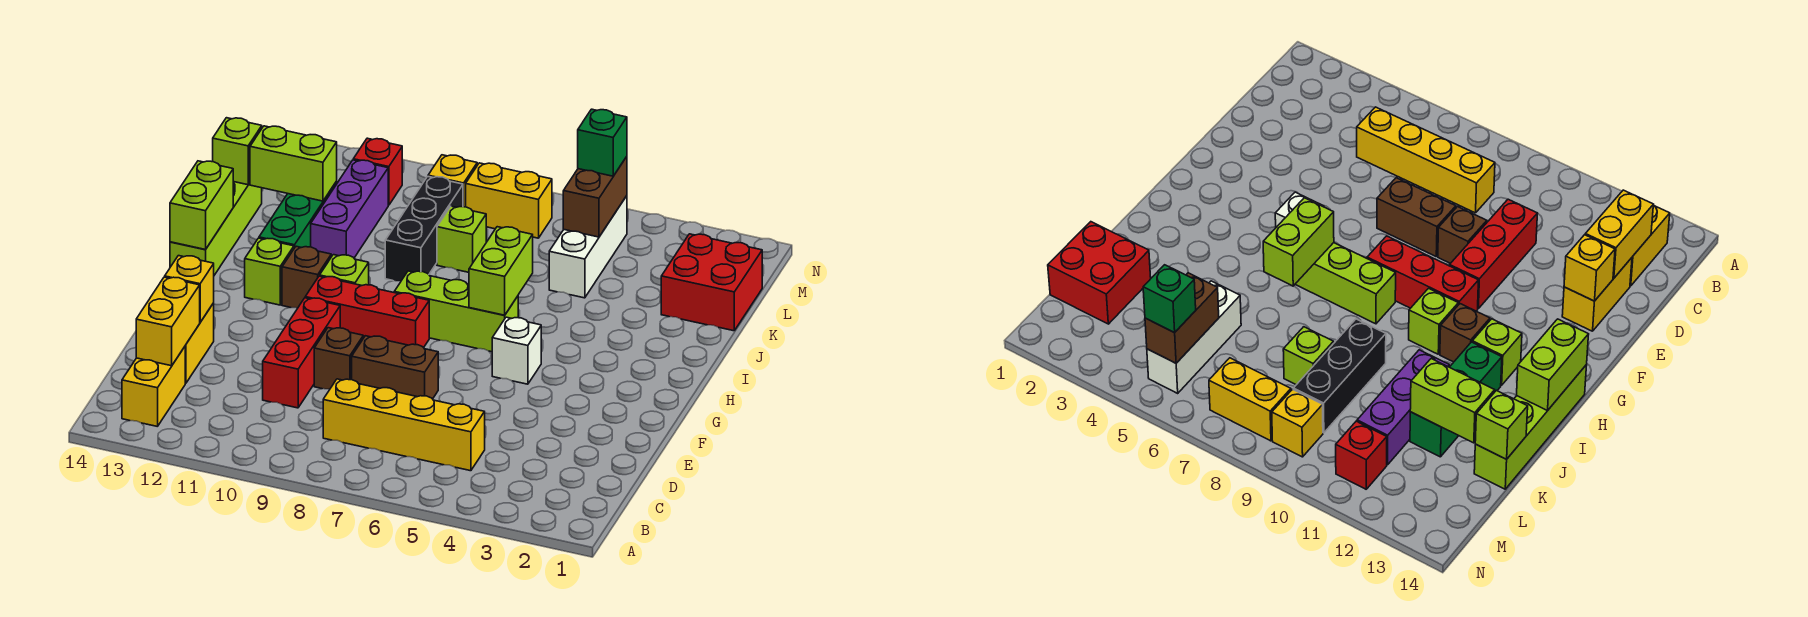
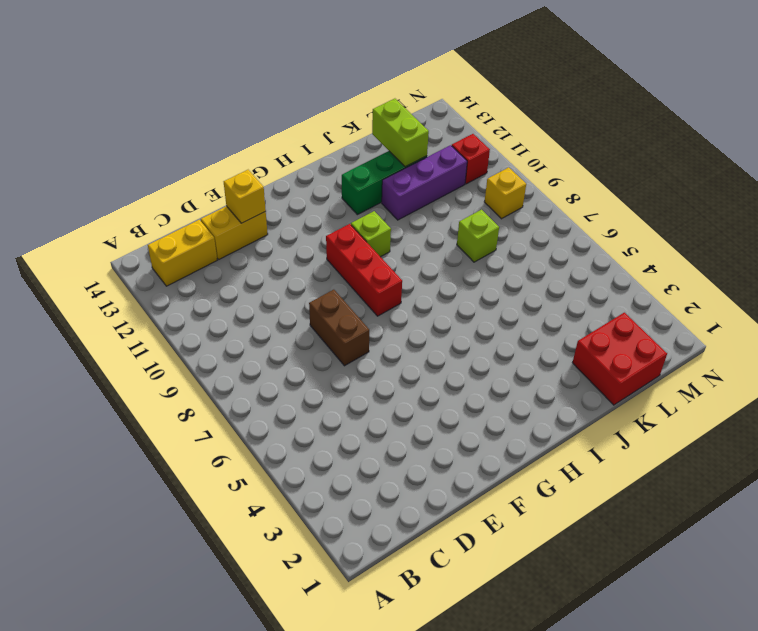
none -> yellow brick C5:C8 level 1
none -> red brick D10:F10 level 1
none -> brown brick E9 level 1
none -> white brick G5 level 1

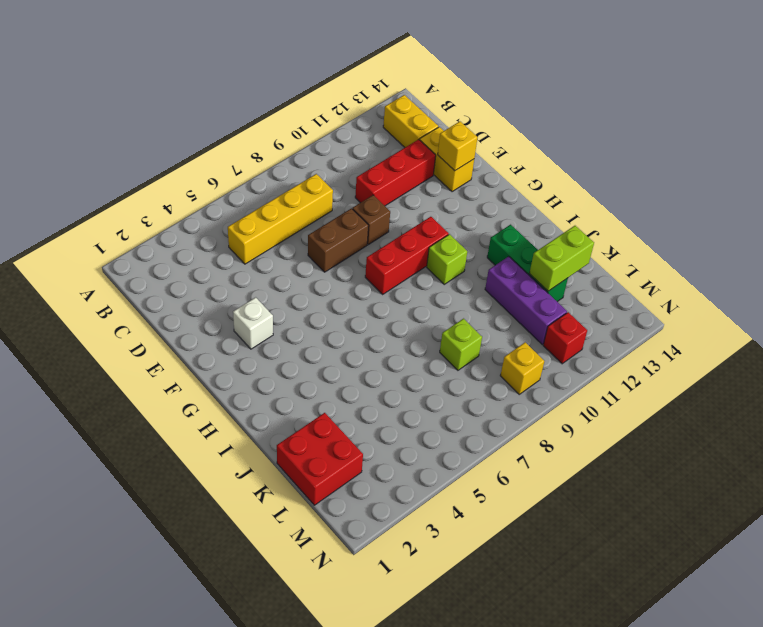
red brick D10:D12 level 1 -> red brick D10:F10 level 1
white brick F3 level 1 -> white brick G5 level 1
none -> lime brick H6:H8 level 1
none -> brown brick H11 level 1
none -> lime brick H12 level 1
none -> lime brick H14:K14 level 1

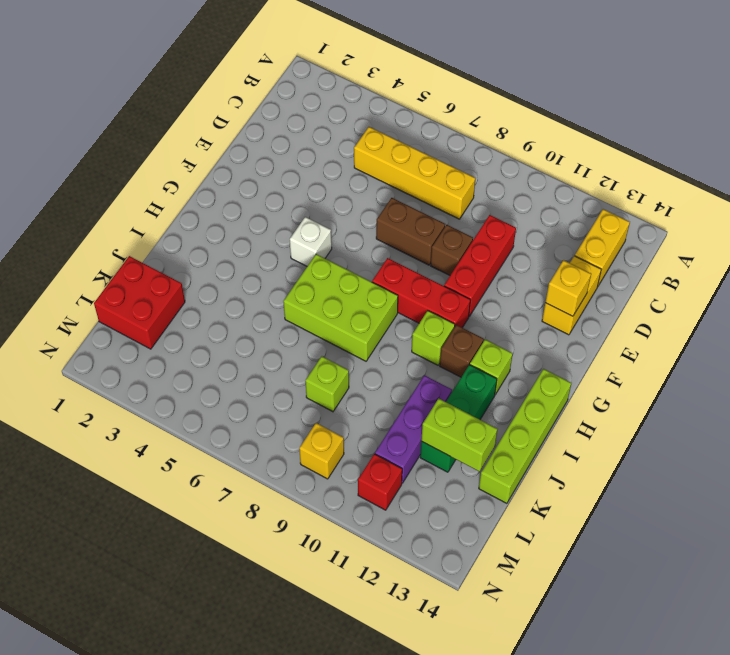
lime brick H6:I8 level 1 -> lime brick H6:H8 level 1
none -> black brick J9:L9 level 1
none -> white brick K5:M5 level 1
none -> yellow brick M7:M8 level 1
none -> yellow brick C13:D13 level 2

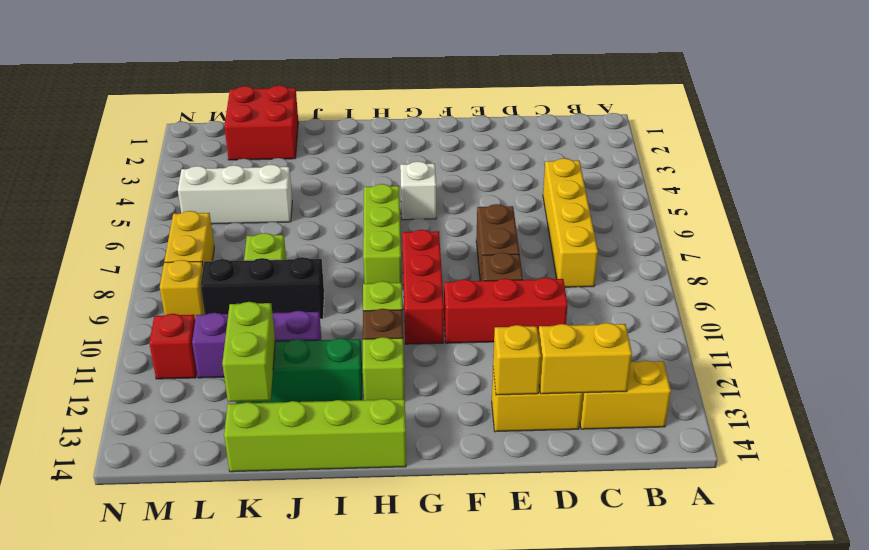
none -> lime brick H6:I6 level 2
none -> lime brick H14:I14 level 2
none -> lime brick K14 level 2
none -> brown brick L5:M5 level 2

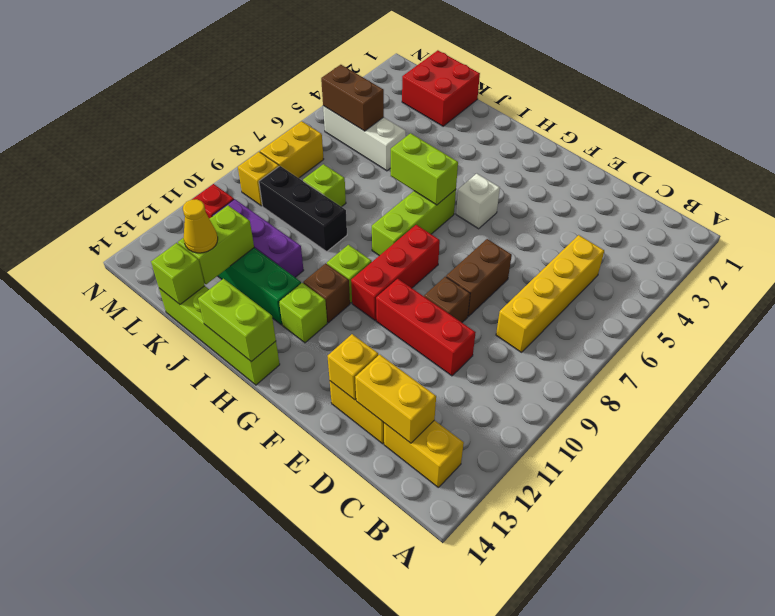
yellow cone K13 level 3 -> none
none -> green brick M5 level 3

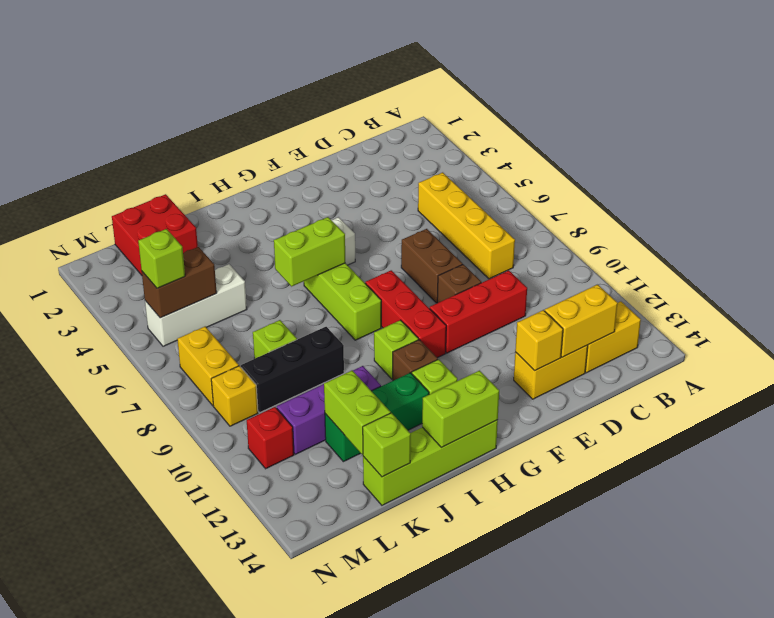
lime brick M5 level 3 -> green brick M5 level 3

